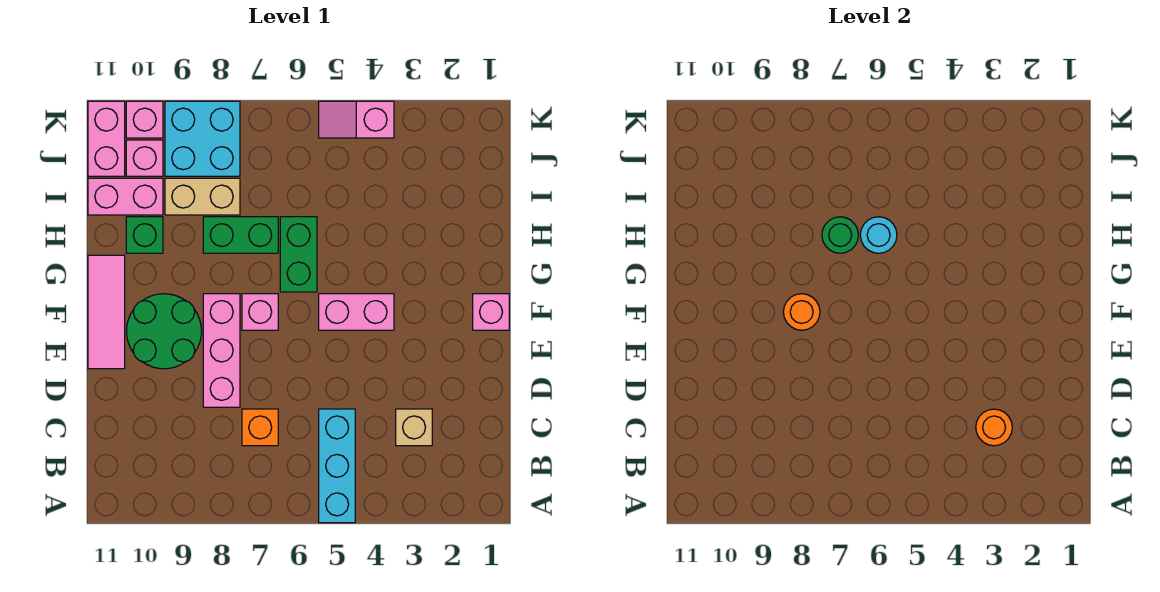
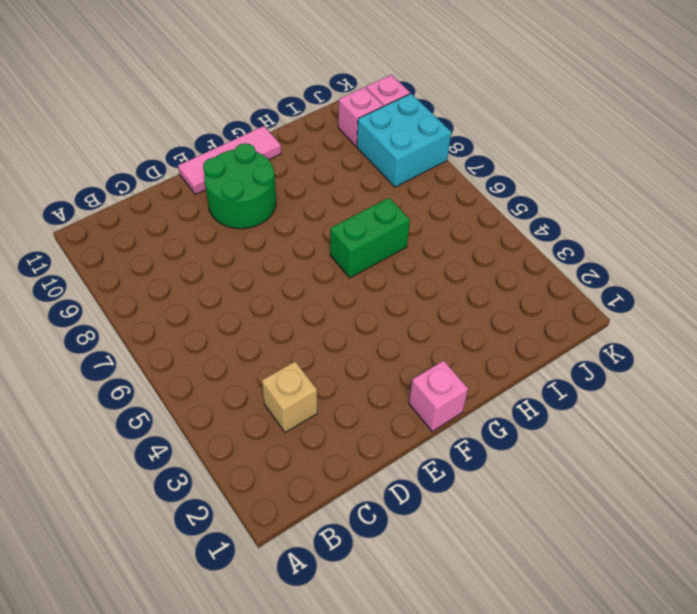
none -> cyan brick A5:C5 level 1
none -> orange brick C7 level 1
none -> pink brick D8:F8 level 1

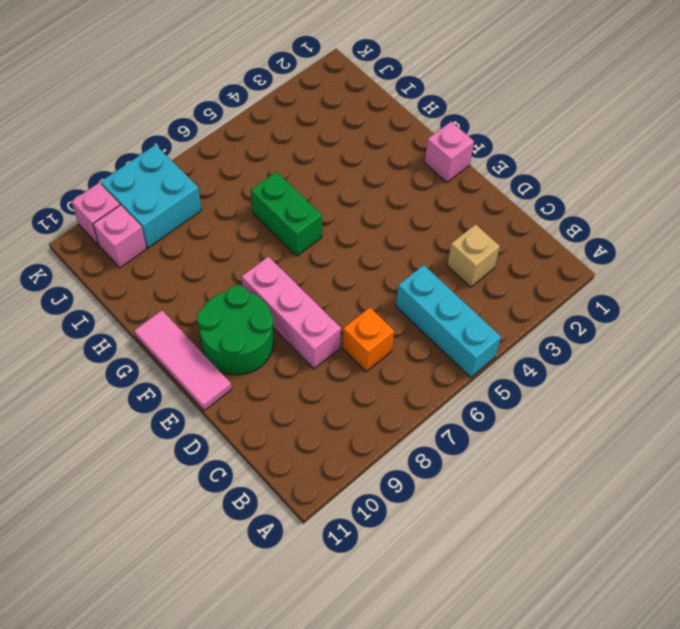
none -> pink brick F4:F5 level 1
none -> pink brick F7 level 1
none -> green brick H7:H8 level 1

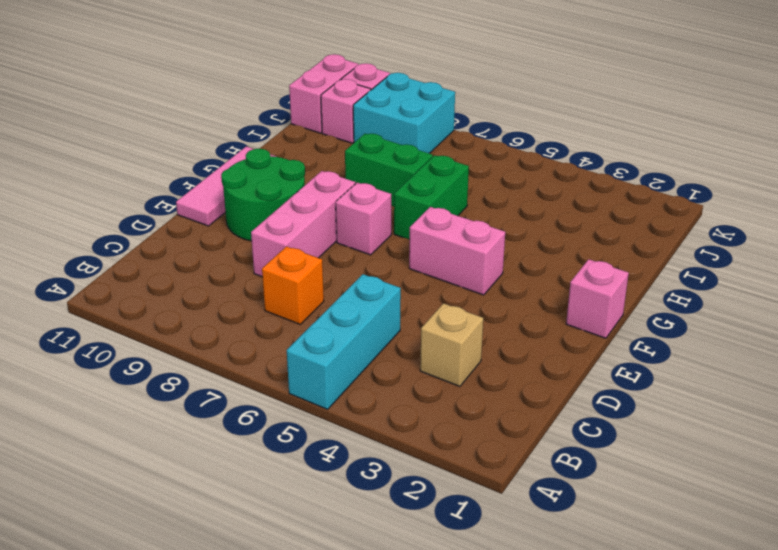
none -> green brick H10 level 1
none -> tan brick I8:I9 level 1
none -> pink brick I10:I11 level 1

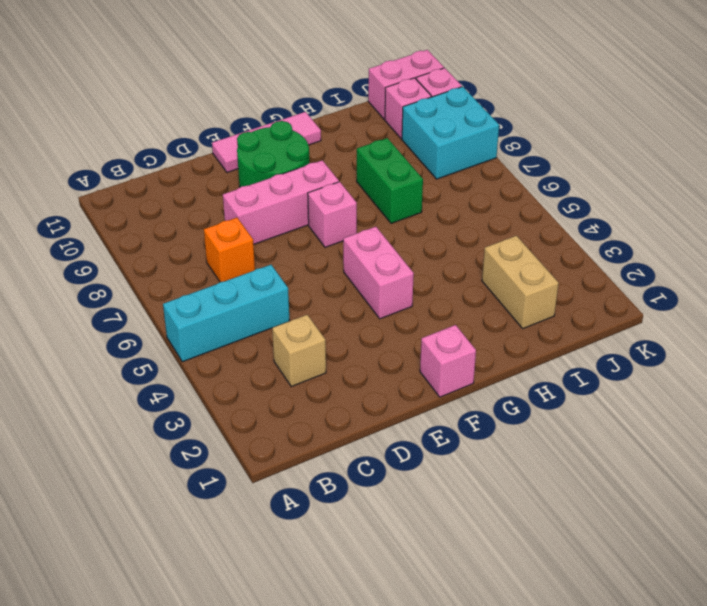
tan brick I2:I3 level 1 -> tan brick I8:I9 level 1
none -> green brick G6:H6 level 1
none -> green brick H10 level 1
none -> pink brick I10:I11 level 1

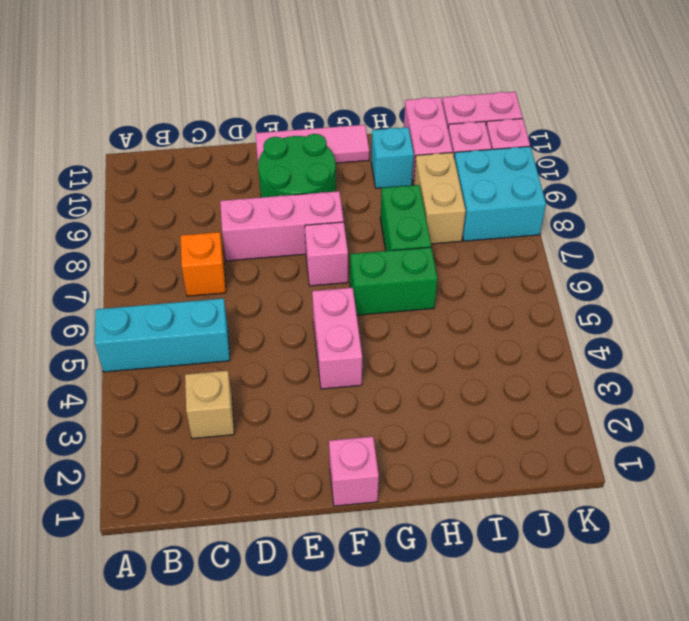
cyan brick H10 level 1 -> green brick H10 level 1
none -> pink slope K4:K5 level 1 top 4
none -> orange round brick C3 level 2
none -> orange round brick F8 level 2

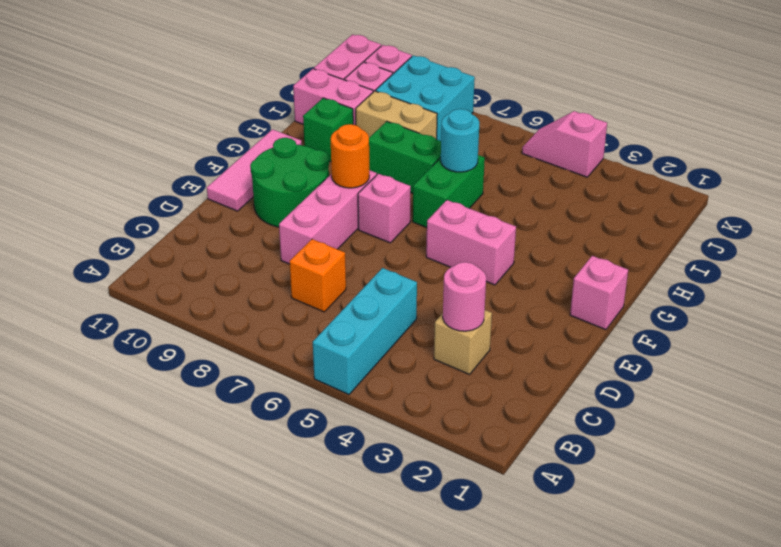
pink round brick C3 level 2 -> orange round brick C3 level 2
none -> green round brick H7 level 2

